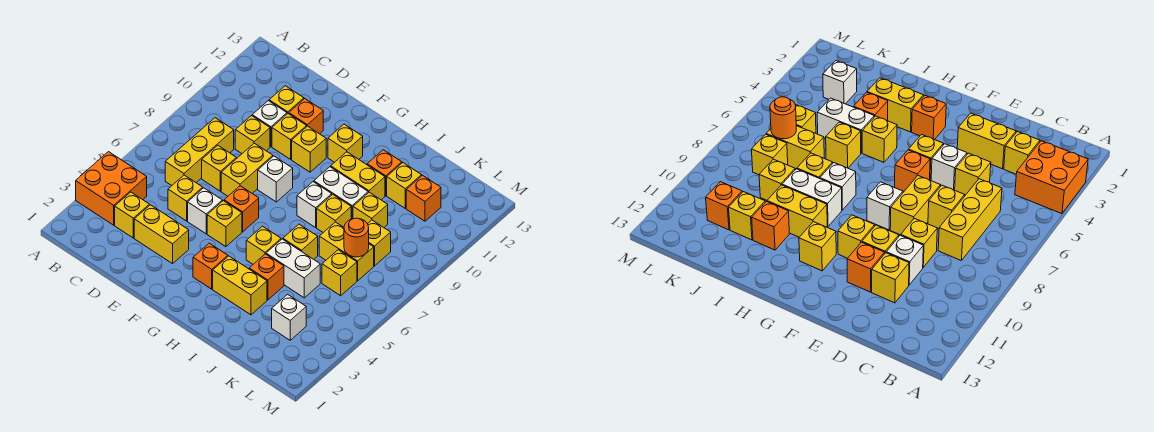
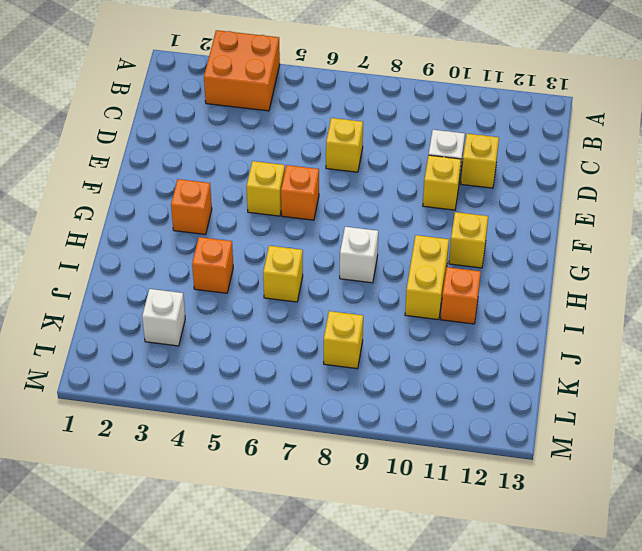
none -> yellow brick C3 level 1
none -> yellow brick C6:C8 level 1
none -> yellow brick D3:E3 level 1
none -> yellow brick D5 level 1

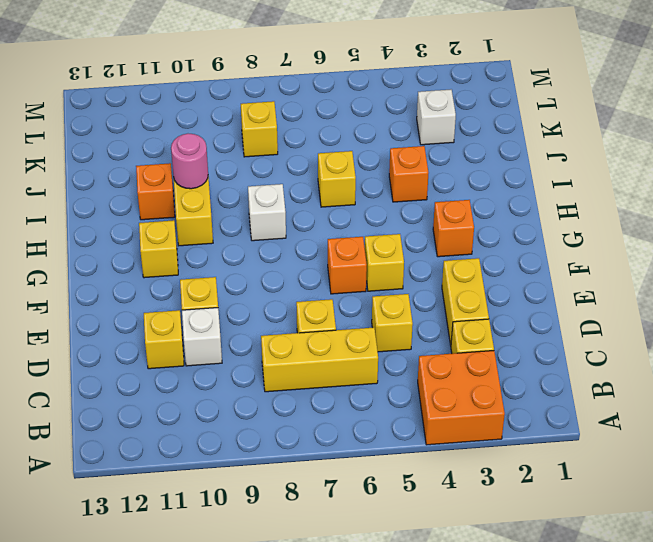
pink round brick I10 level 2 -> none
none -> yellow brick D9 level 1
none -> white brick E5 level 1
none -> yellow brick E7:E8 level 1
none -> orange brick E11 level 1

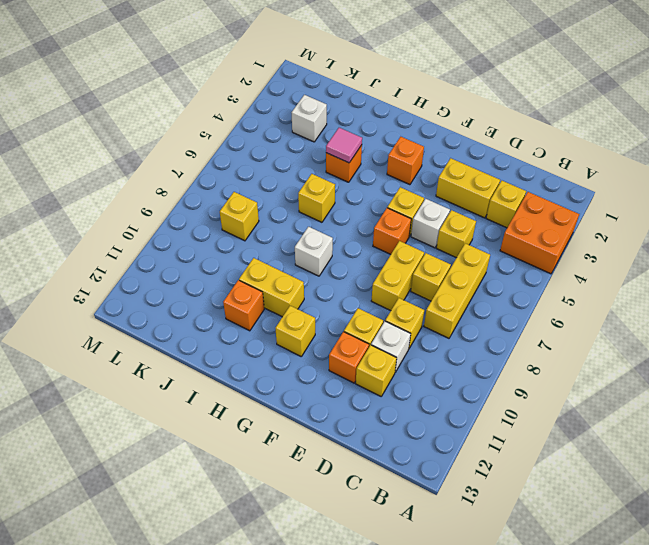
pink tile I4 level 2 -> none
none -> white brick F8 level 1
none -> yellow brick F10 level 1
none -> yellow brick H3:I3 level 1
none -> yellow brick H5 level 1

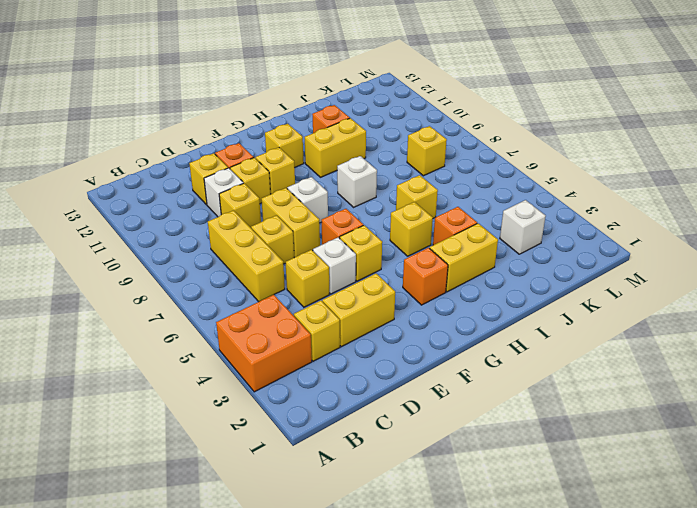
none -> white brick H9:I9 level 1
none -> white brick I5:J5 level 1
none -> yellow brick I8 level 1
none -> yellow brick J7:K7 level 1

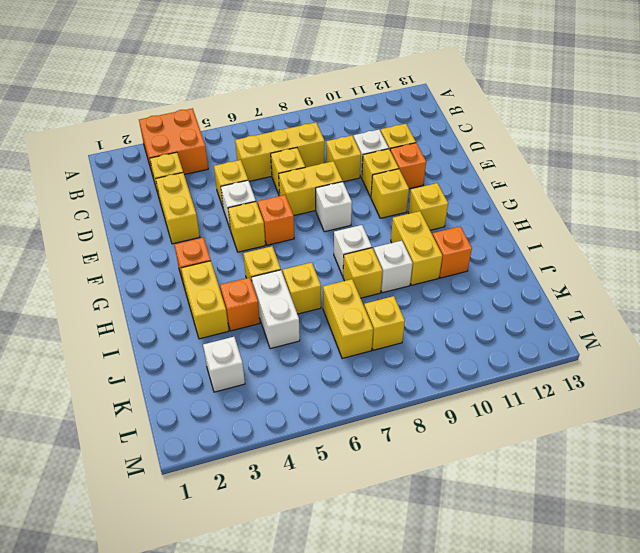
white brick I9 level 1 -> white brick H9:I9 level 1
none -> yellow brick J9 level 1
none -> yellow brick J11 level 1
none -> yellow brick K6 level 1
none -> orange brick K11 level 1

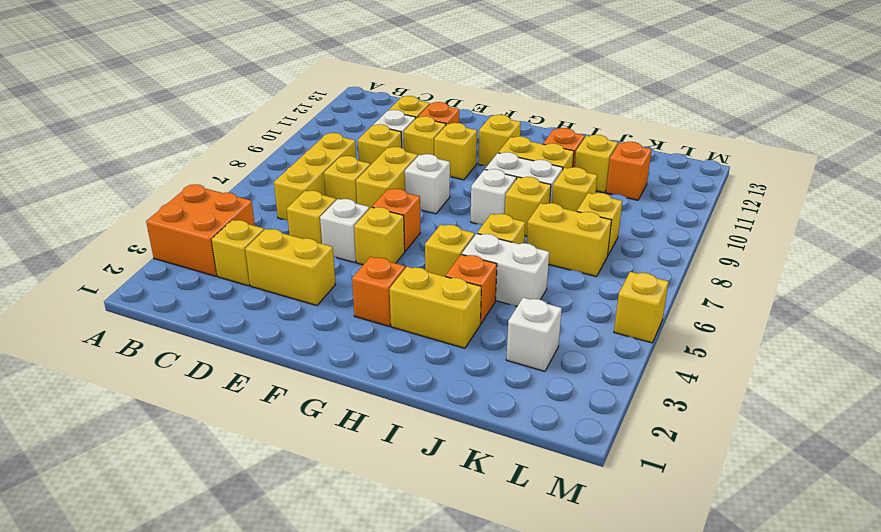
yellow brick M5 level 1 -> yellow brick K6 level 1
none -> orange round brick K7 level 2

